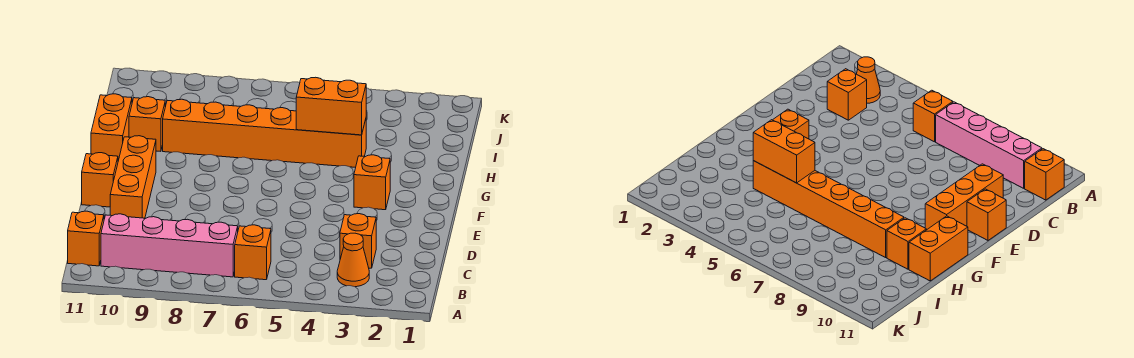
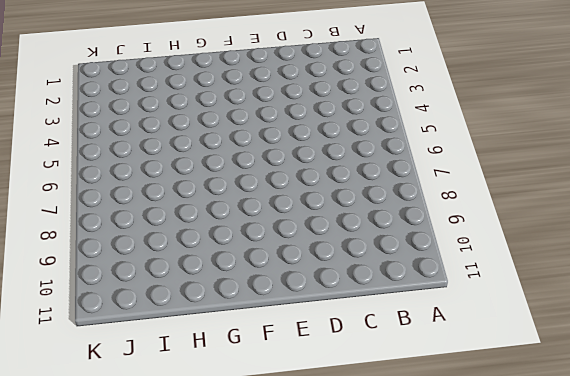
none -> orange cone B3 level 1
none -> orange brick B6 level 1
none -> pink brick B7:B10 level 1

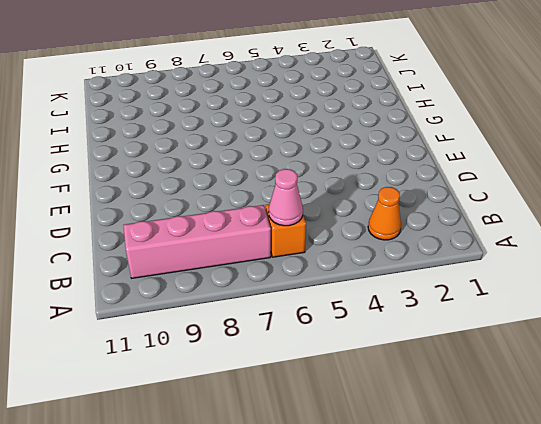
pink cone B6 level 2 -> none
none -> orange brick B11 level 1
none -> orange brick C3 level 1
none -> orange brick D10:F10 level 1

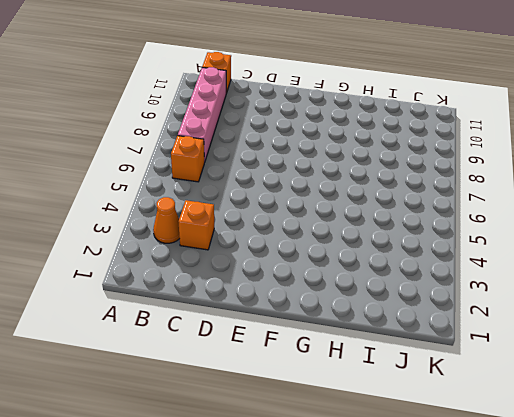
none -> orange brick D10:F10 level 1
none -> orange brick E11 level 1
none -> orange brick F3 level 1

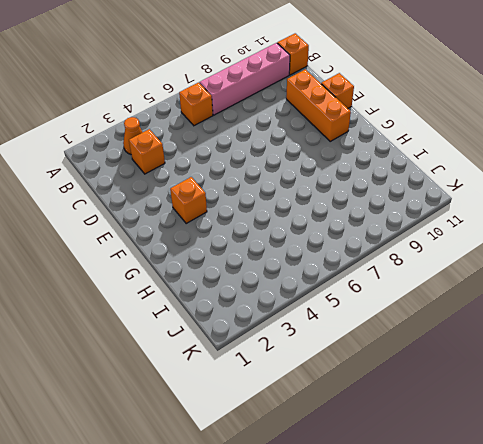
none -> orange brick G11:H11 level 1
none -> orange brick H4:H9 level 1
none -> orange brick H10 level 1

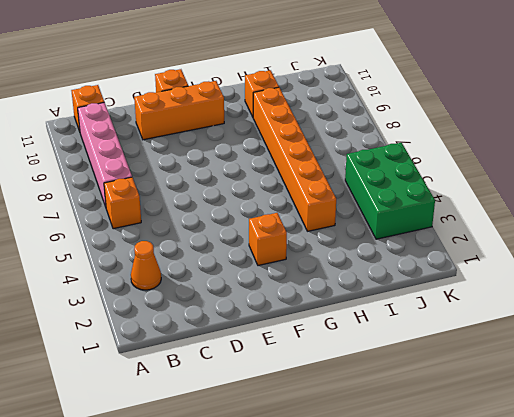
green brick J3:K5 level 1 -> none
none -> orange brick C3 level 1
none -> orange brick G11:H11 level 1
none -> orange brick H4:H5 level 2

